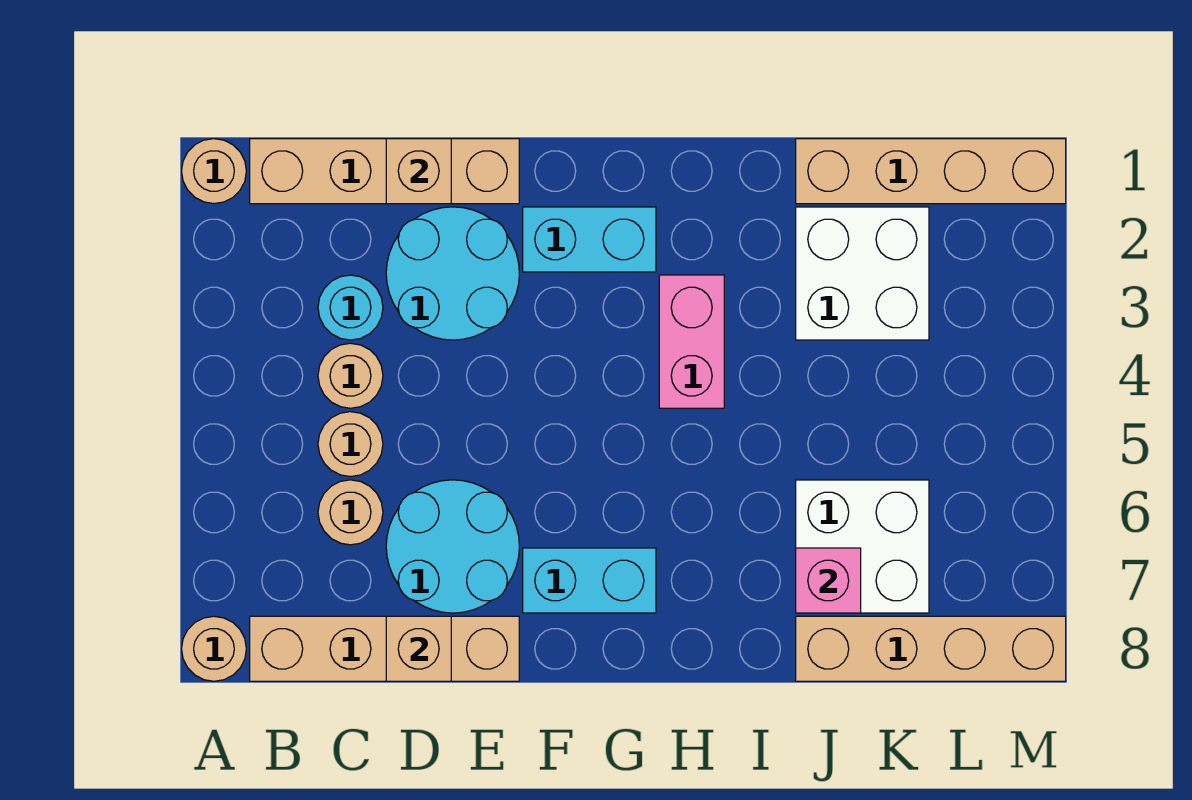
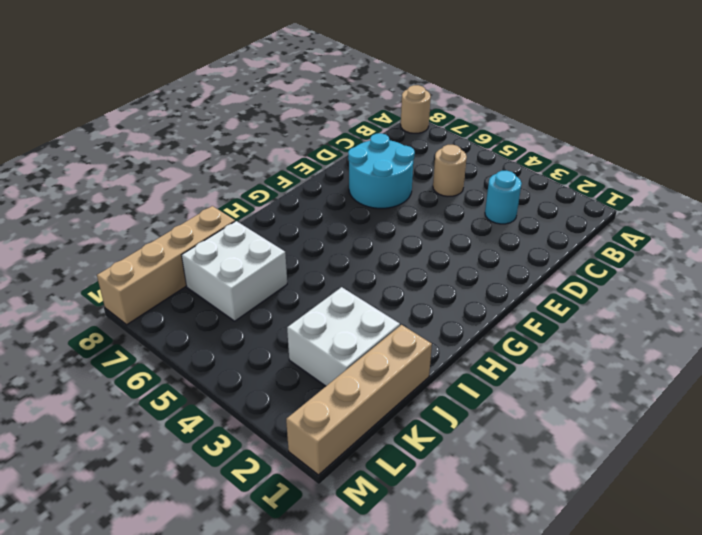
none -> tan round brick A1 level 1
none -> tan brick B1:E1 level 1
none -> tan brick B8:E8 level 1

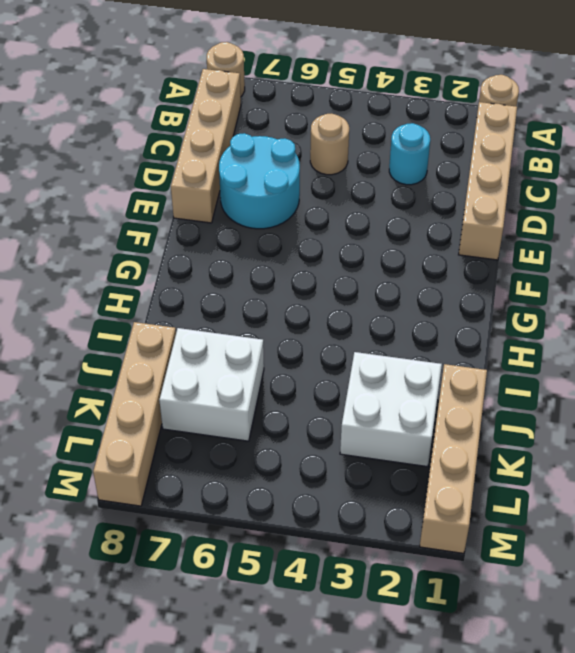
none -> tan round brick C4 level 1
none -> tan round brick C6 level 1
none -> cyan round brick D2:E3 level 1

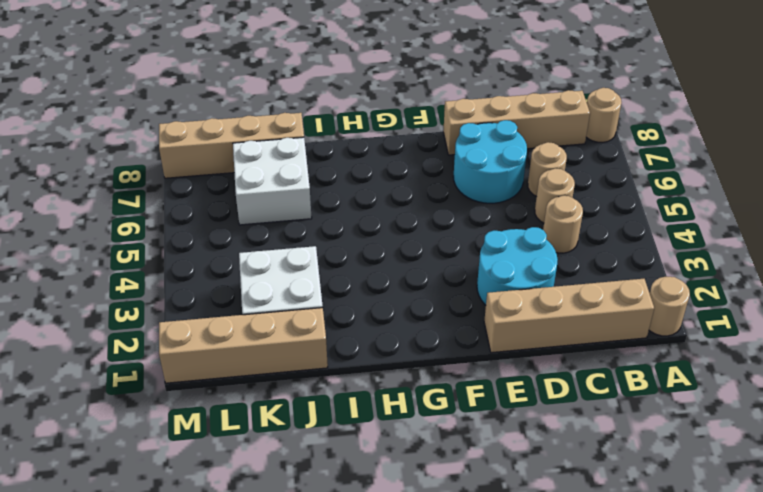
none -> cyan round brick C3 level 1
none -> cyan brick F2:G2 level 1
none -> cyan brick F7:G7 level 1

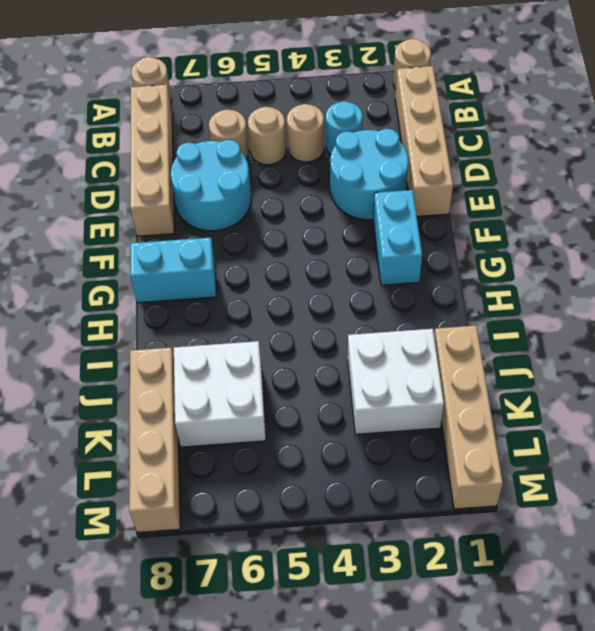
cyan brick G7:G8 level 1 -> cyan brick F7:G7 level 1
none -> pink brick H3:H4 level 1
none -> tan brick D1 level 2
none -> tan brick D8 level 2

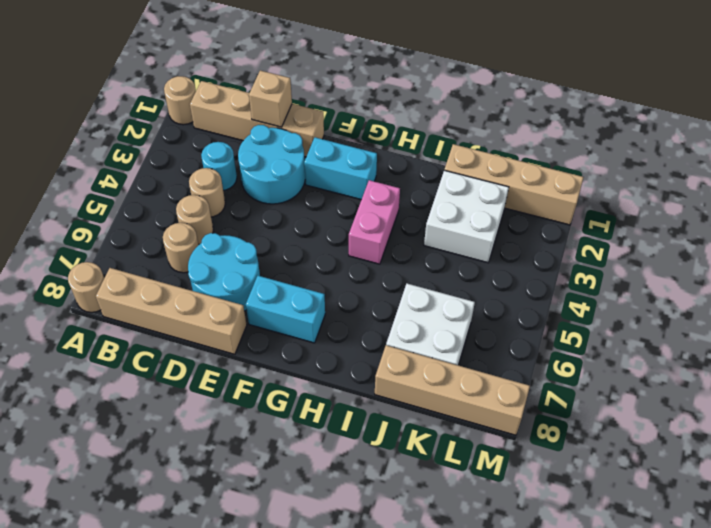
none -> tan brick D8 level 2
none -> pink brick J7 level 2

